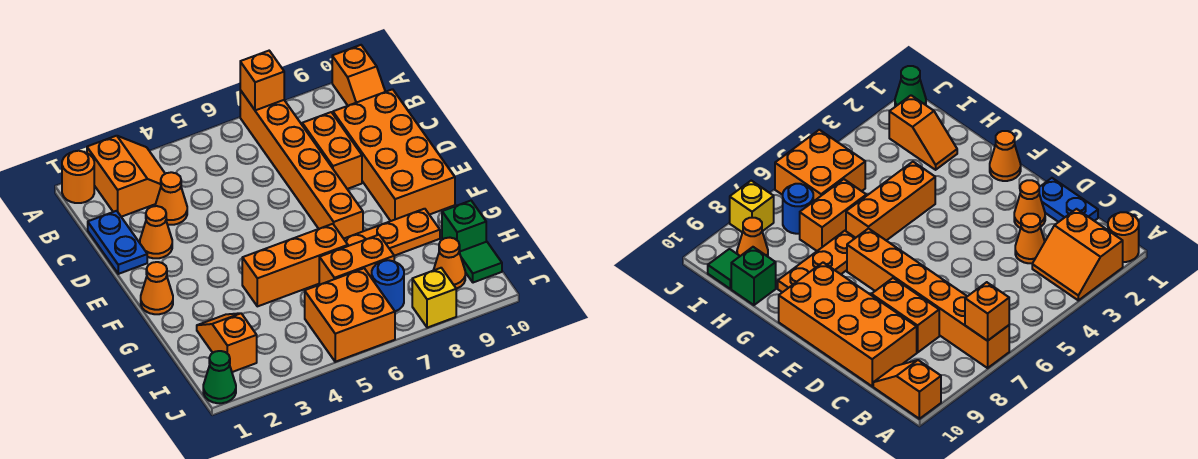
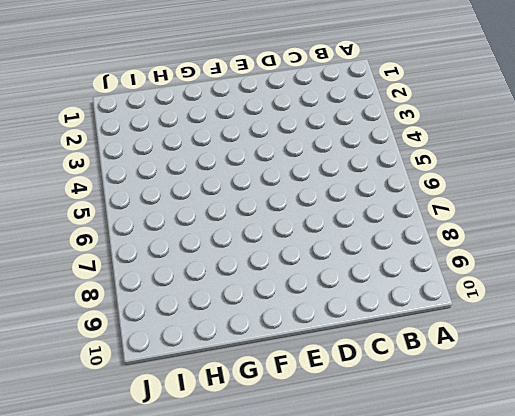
none -> orange round brick A1 level 1
none -> orange slope A2:B3 level 1 top 2
none -> orange brick A7:F7 level 1

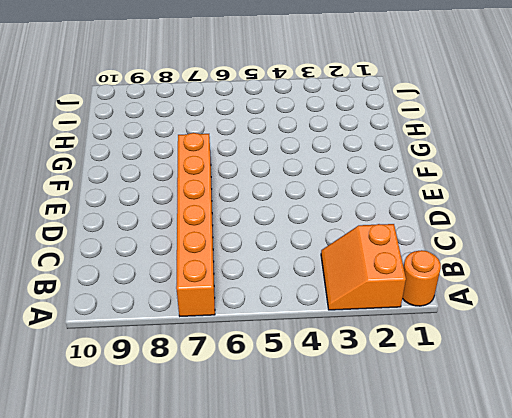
none -> orange slope A10:B10 level 1 top A
none -> blue plate C1:D1 level 1
none -> orange cone C3 level 1

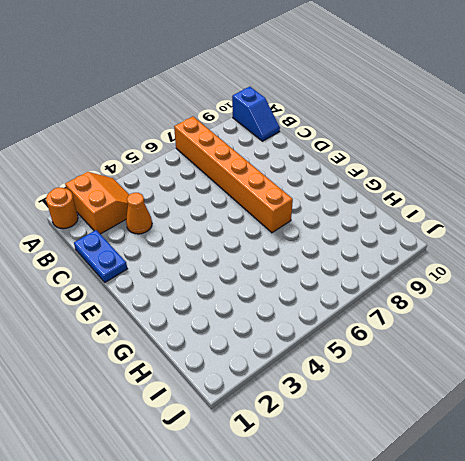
blue slope A10:B10 level 1 top A -> orange slope A10:B10 level 1 top A
none -> orange brick C8:D8 level 1
none -> orange brick C9:F10 level 1
none -> orange cone D2 level 1

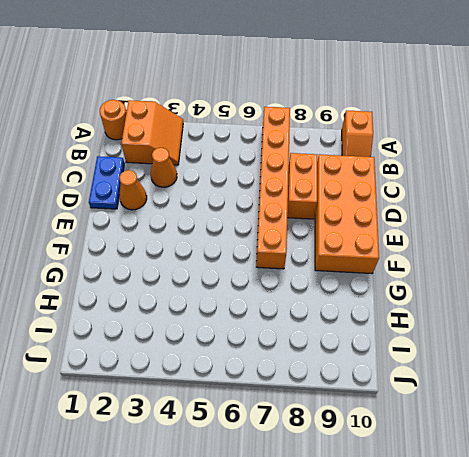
none -> orange cone F1 level 1
none -> orange brick G4:G6 level 1
none -> orange plate G7:G9 level 1

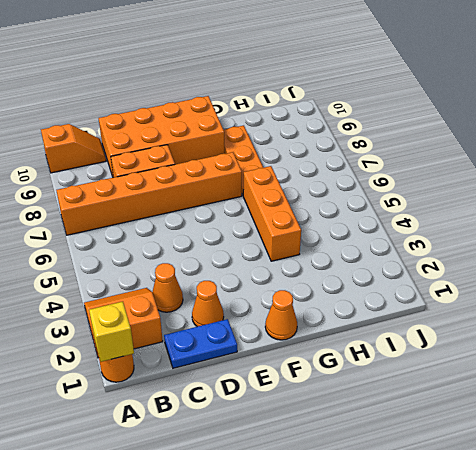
yellow brick A1 level 2 -> yellow brick J8 level 1
none -> orange slope H2:I2 level 1 top I
none -> orange brick H6:H7 level 1
none -> green brick H10 level 1

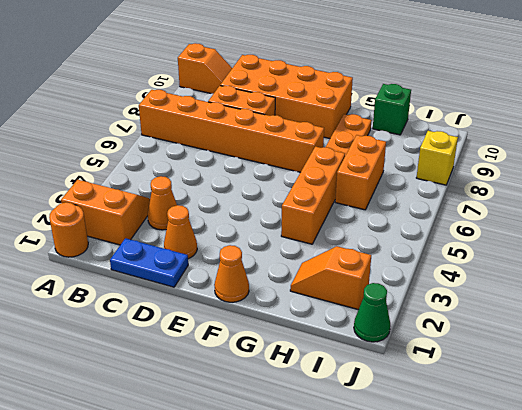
none -> orange brick I5:J6 level 1
none -> blue round brick I7 level 1
none -> orange cone I9 level 1

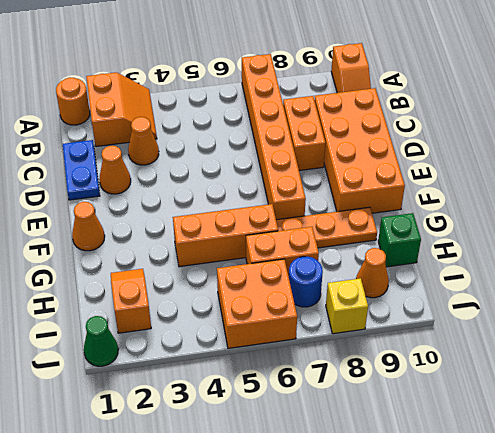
none -> green tile I10 level 1
none -> orange brick A7 level 2

